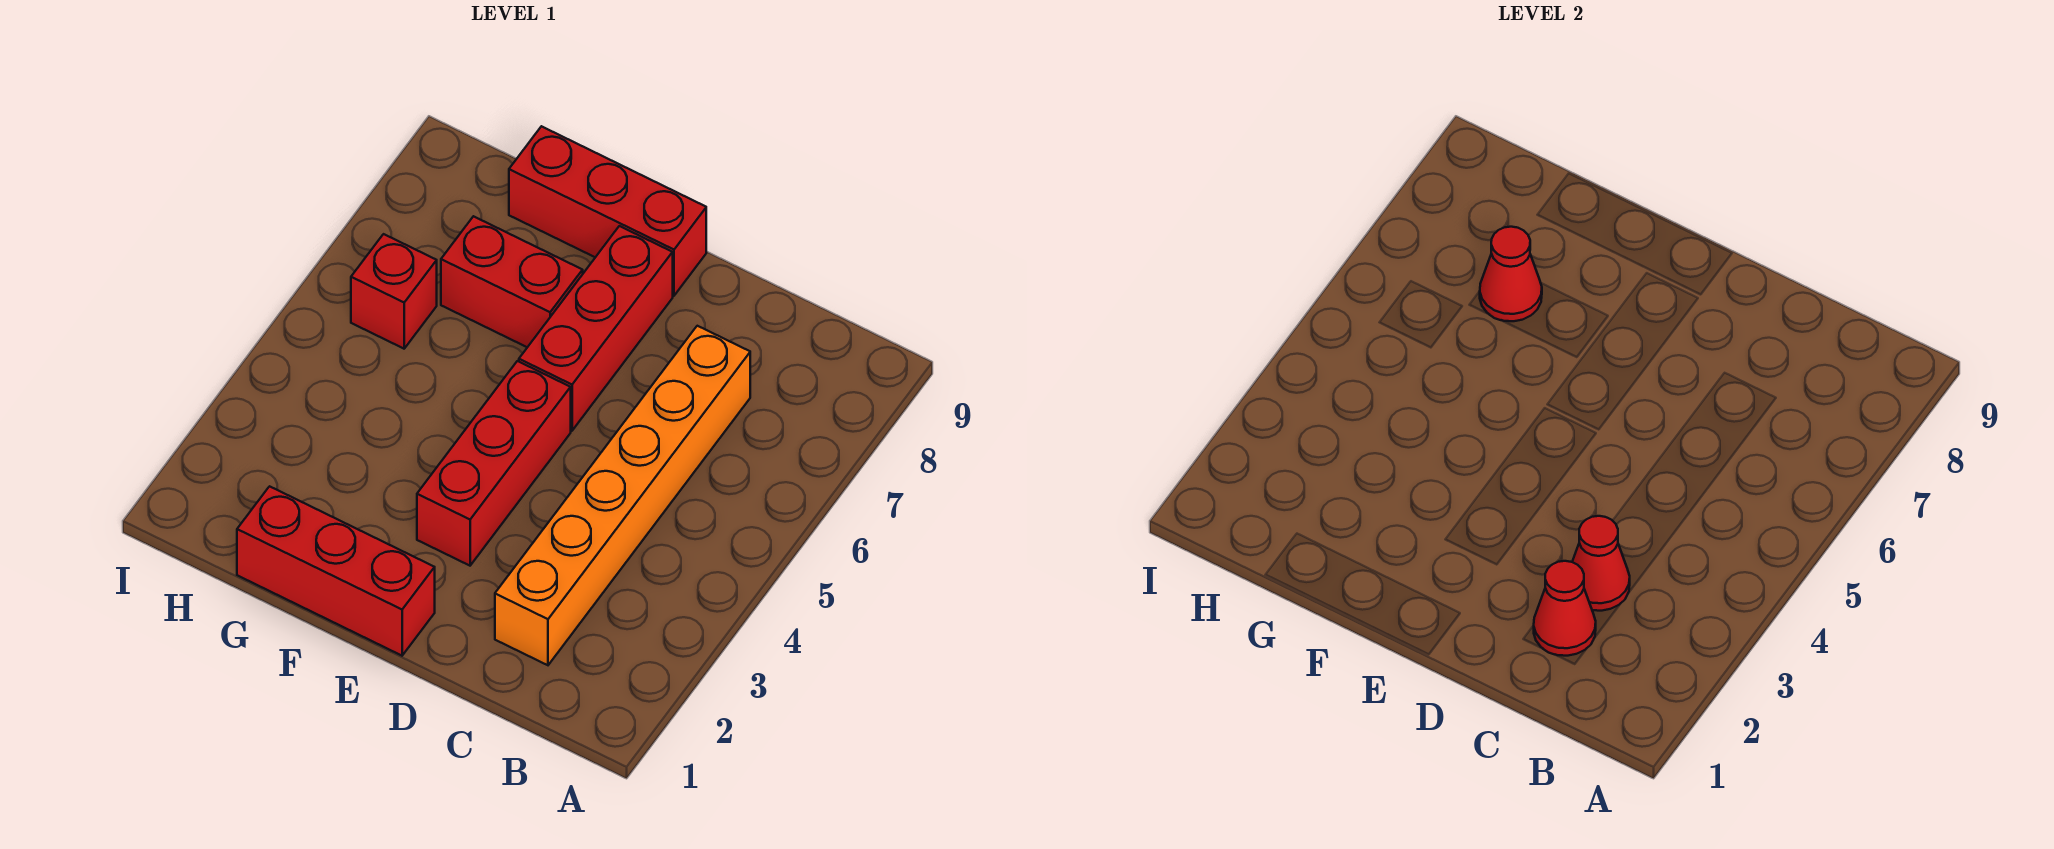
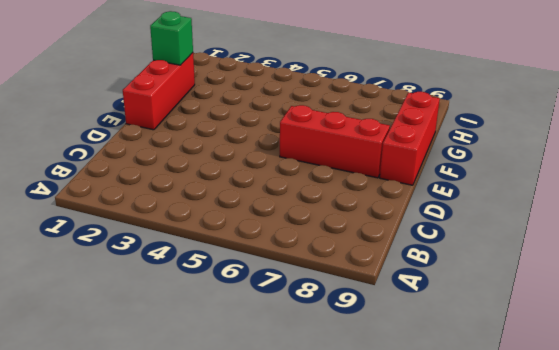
green brick G1 level 2 -> none
none -> orange brick C2:C7 level 1
none -> red brick E3:E5 level 1

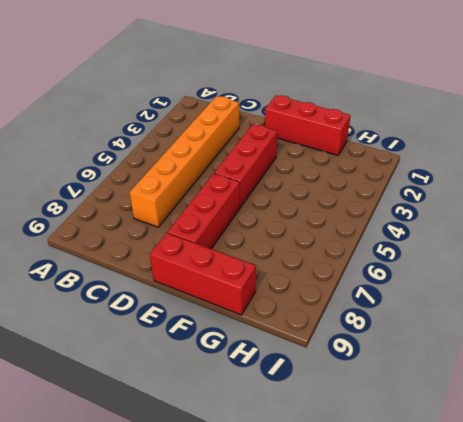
none -> red brick F7:G7 level 1
none -> red brick H6 level 1

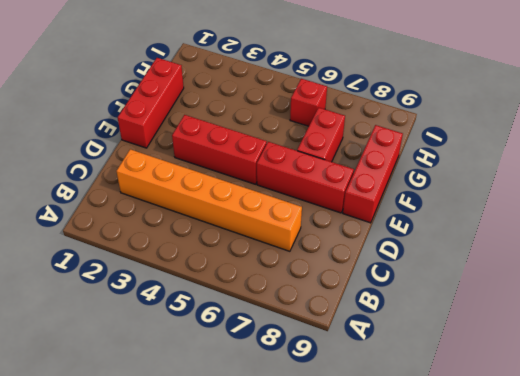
none -> red cone C2 level 2
none -> red cone C3 level 2

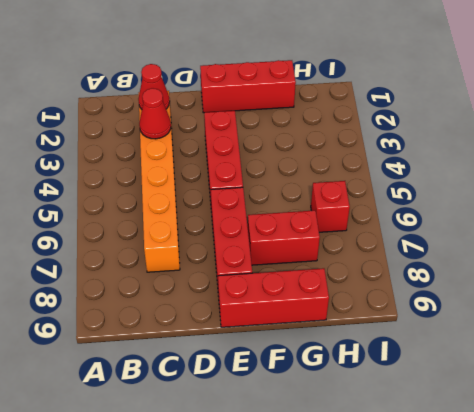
none -> red cone G7 level 2

